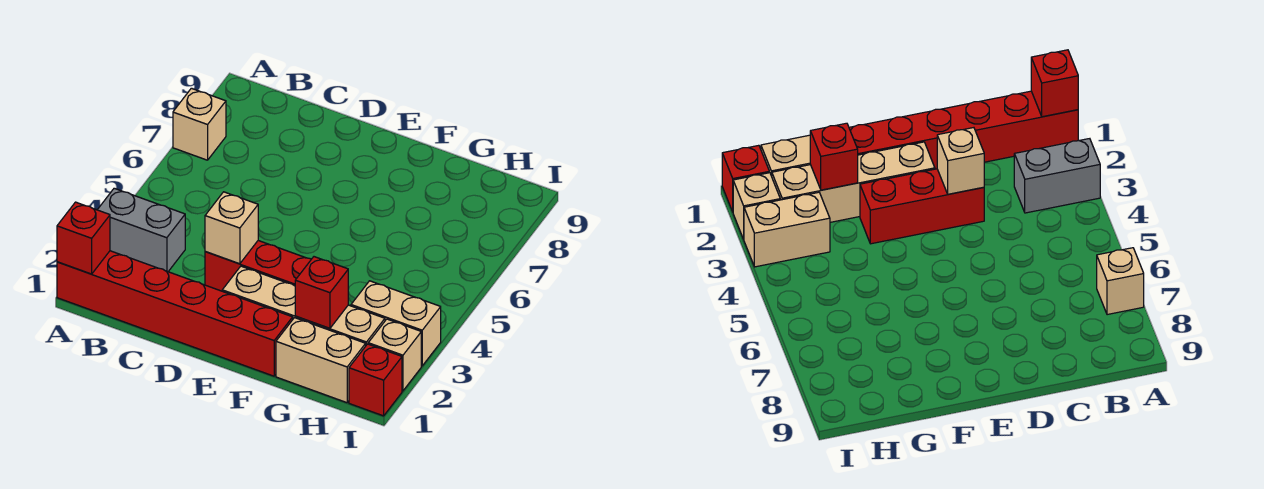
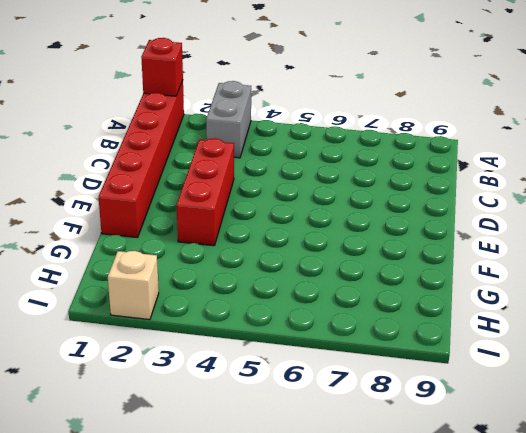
none -> tan brick A7 level 1
none -> tan brick E2:H2 level 1
none -> tan brick G1:H1 level 1

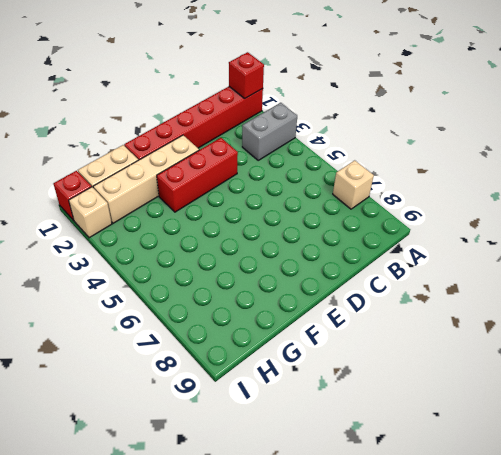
none -> tan brick H3:I3 level 1
none -> tan brick D3 level 2
none -> red brick G2 level 2

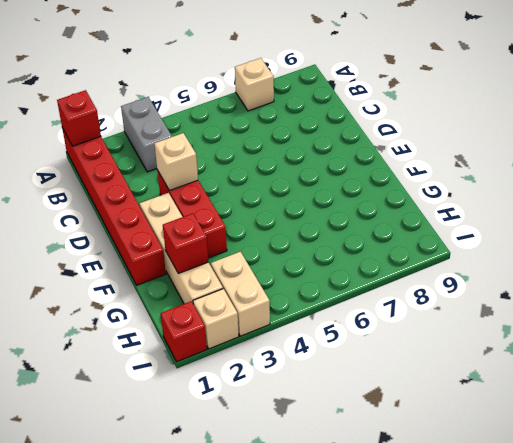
none -> tan brick G1:H1 level 1

